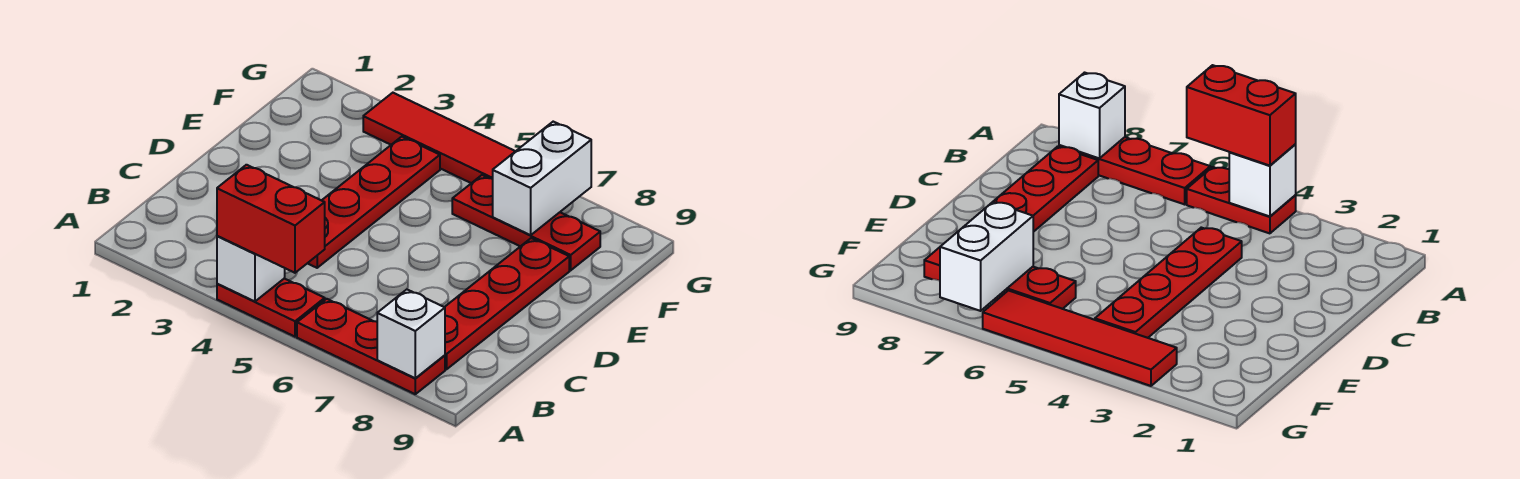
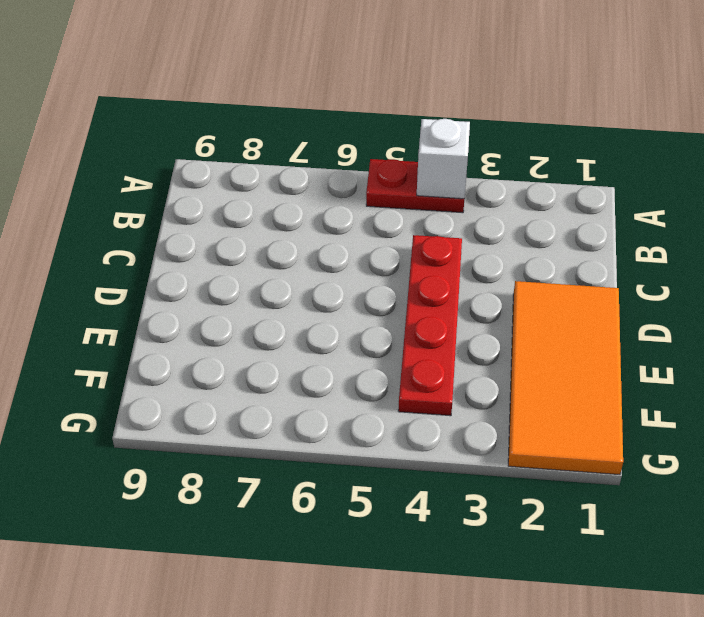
orange tile D1:G2 level 1 -> none
none -> red plate A6:A8 level 1
none -> red plate B8:E8 level 1

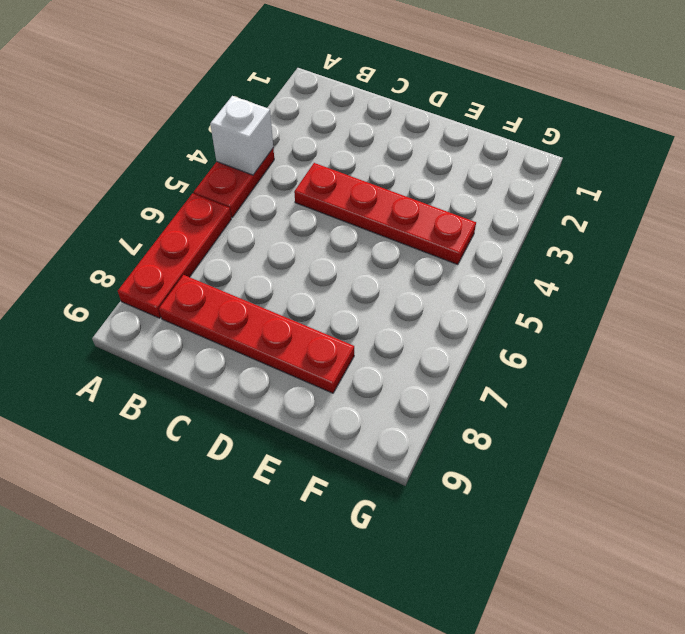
none -> red plate F6:F8 level 1
none -> red tile G3:G6 level 1

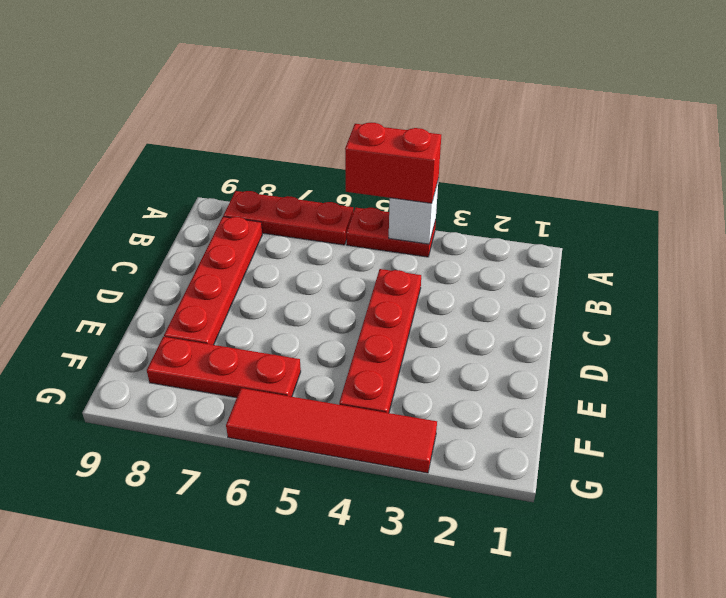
none -> white brick A8 level 2
none -> white brick F7:G7 level 2

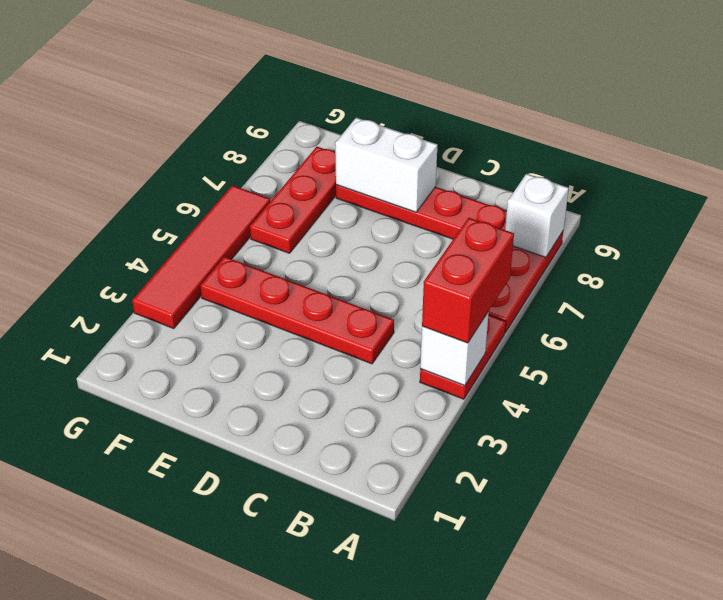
white brick D8:E8 level 2 -> white brick F7:G7 level 2

